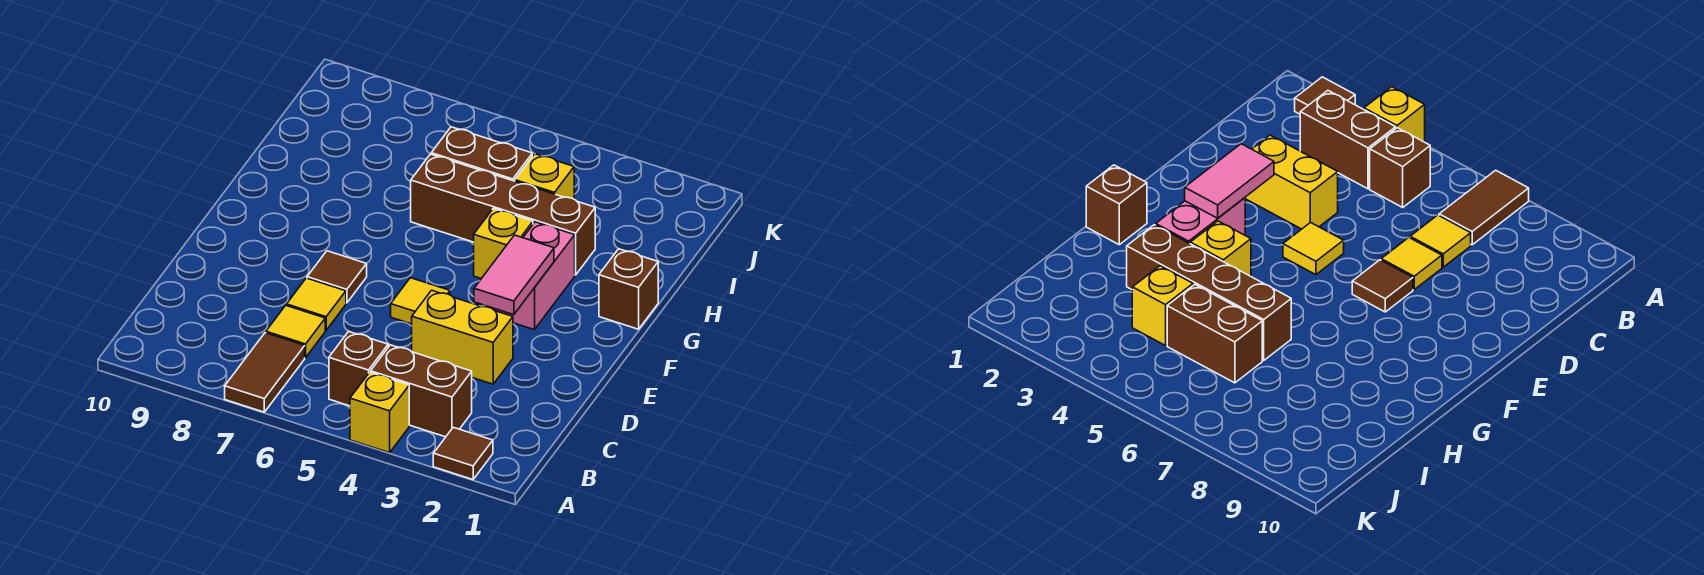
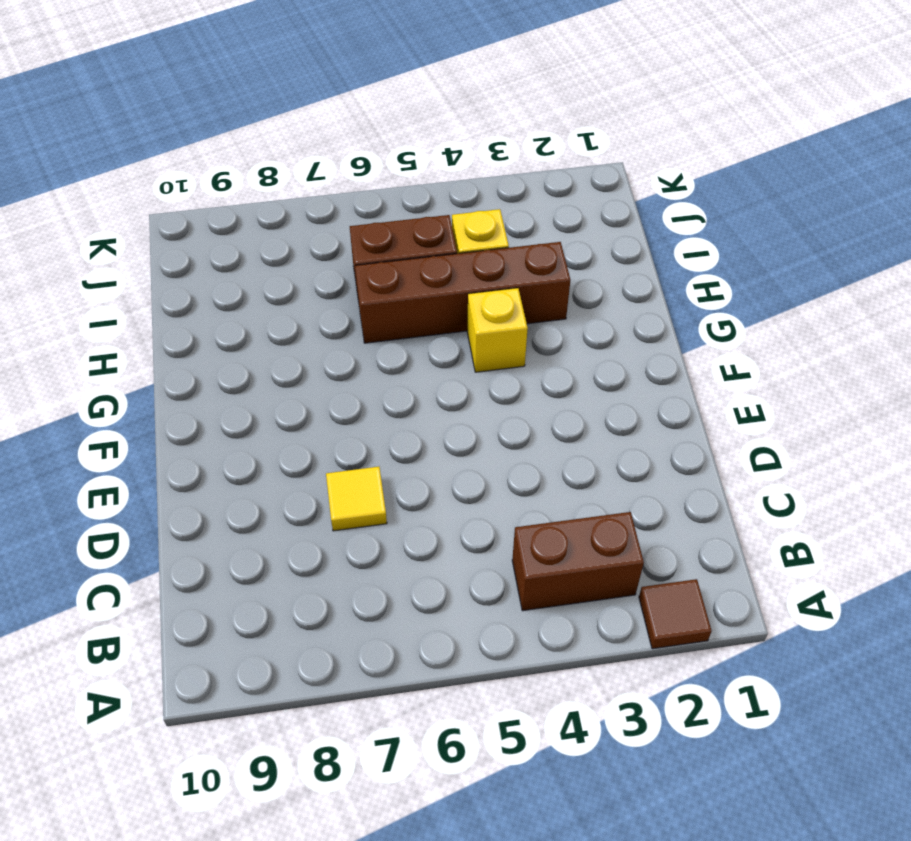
none -> yellow brick A4 level 1
none -> brown tile A7:B7 level 1
none -> brown brick B5 level 1

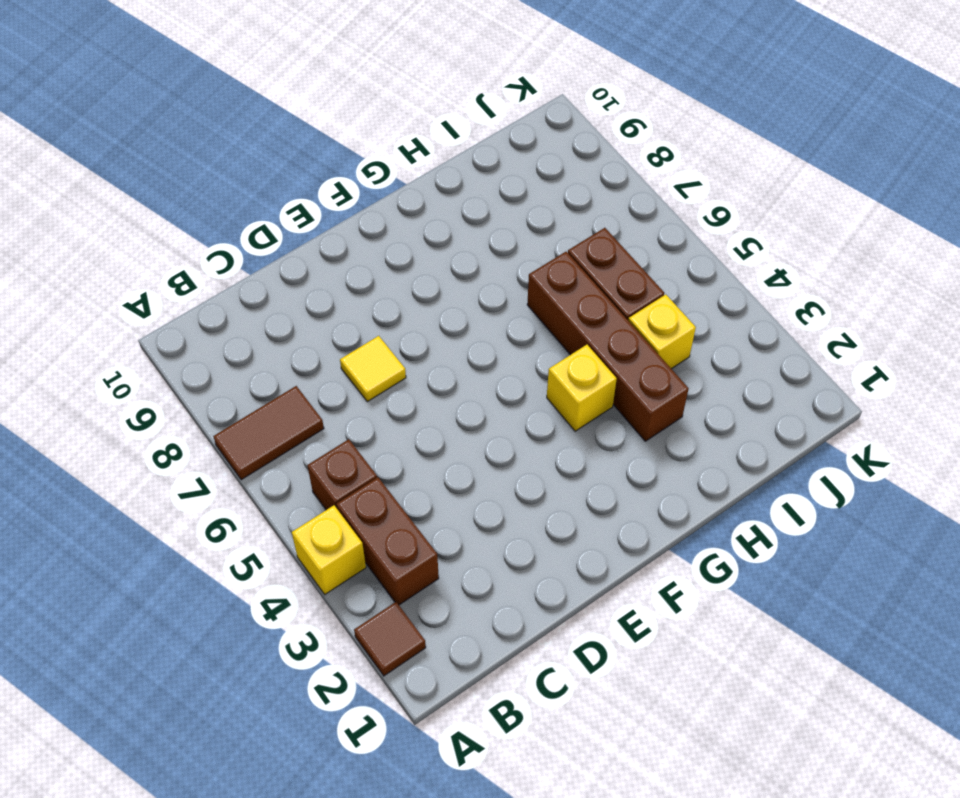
none -> yellow tile C7 level 1
none -> yellow brick D3:D4 level 1
none -> yellow tile E5 level 1

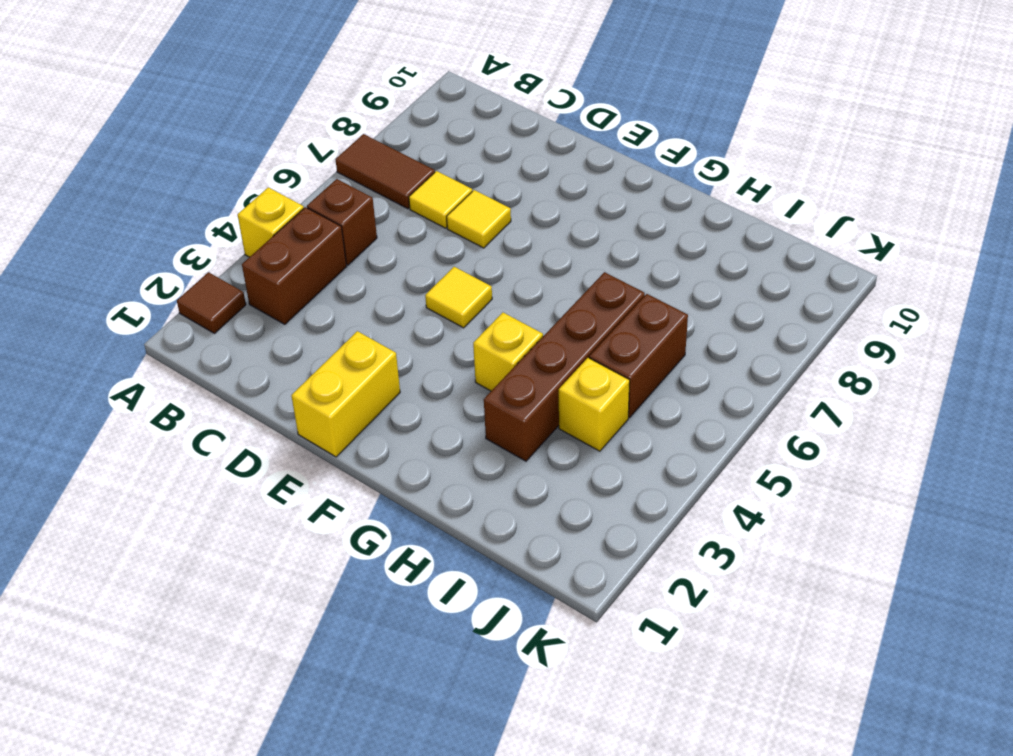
yellow brick E1:E2 level 1 -> yellow brick D3:D4 level 1
none -> brown tile E7 level 1
none -> pink brick F3:G3 level 1
none -> brown brick G1 level 1

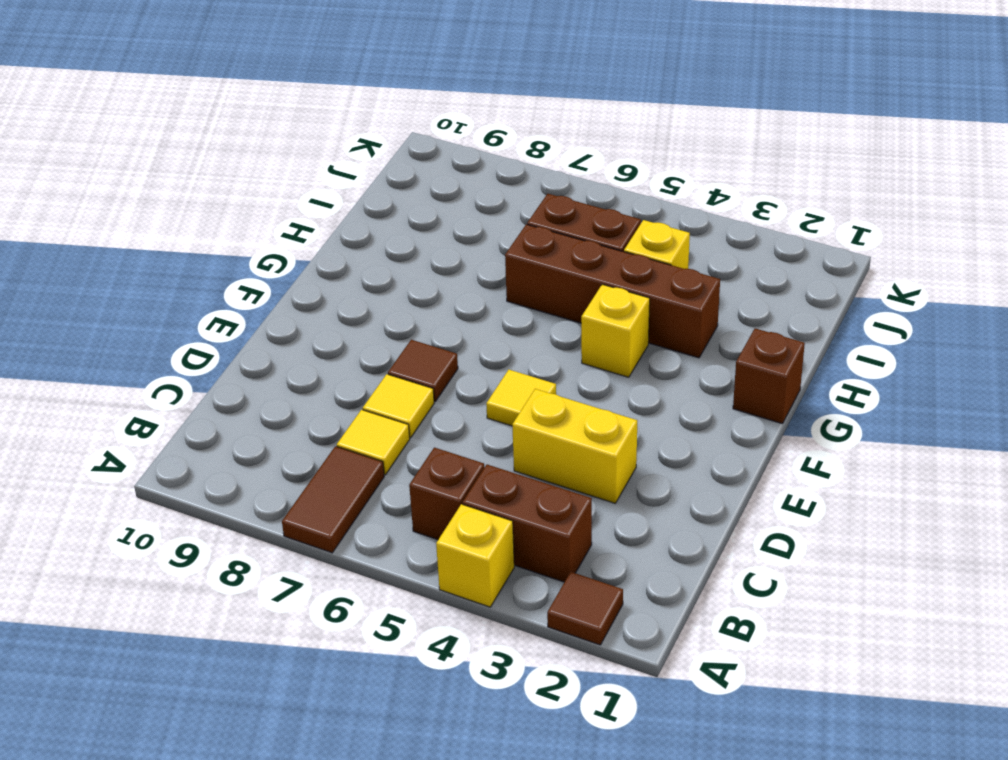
none -> pink brick F3:G3 level 1
none -> pink tile E3:F3 level 2

